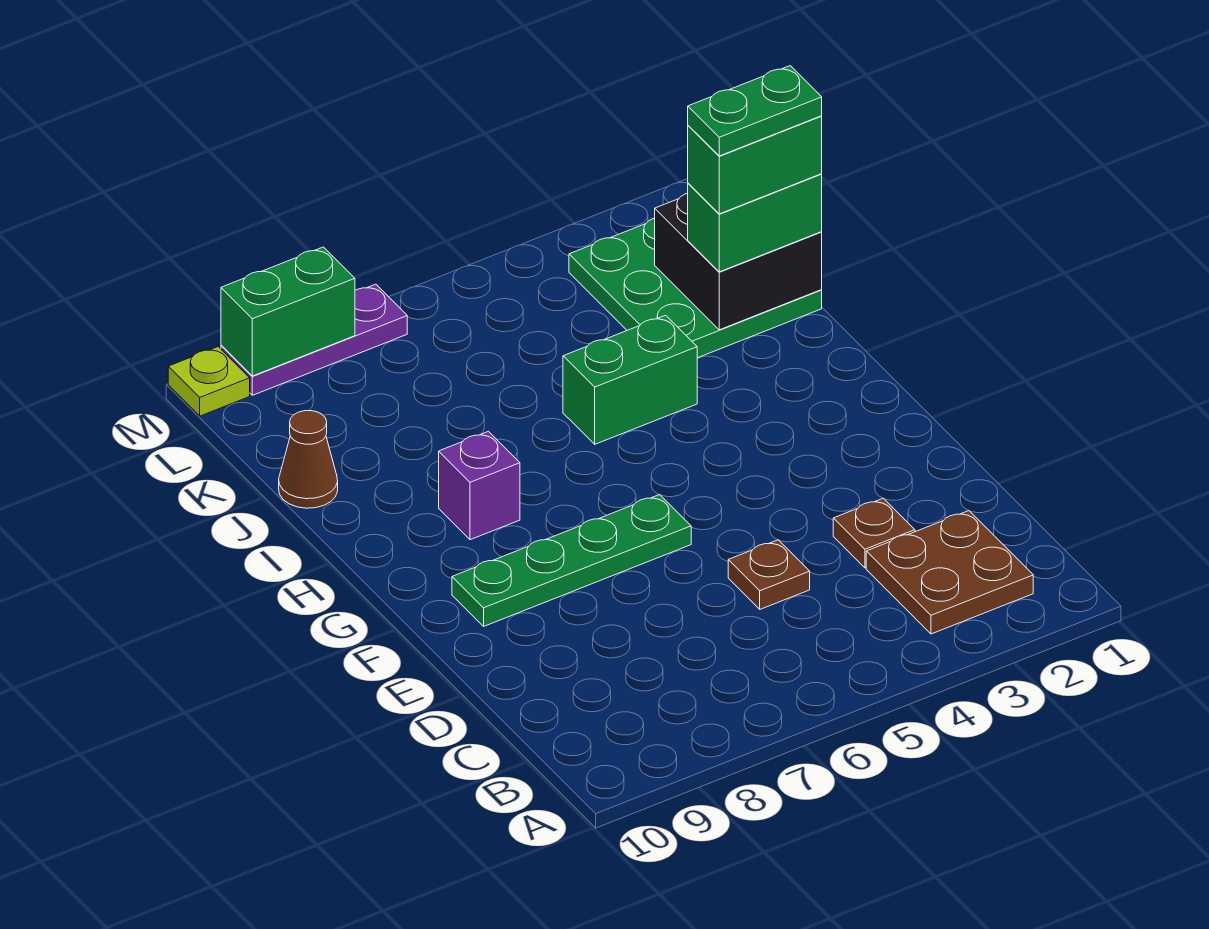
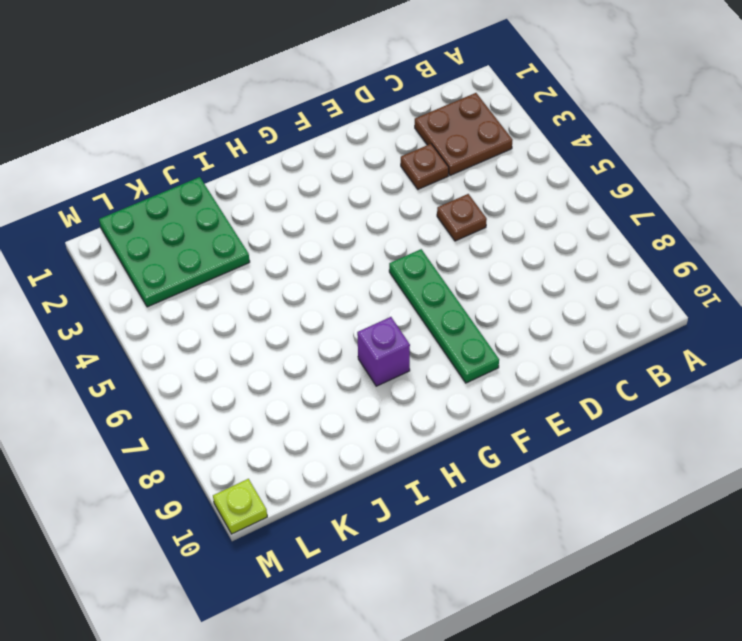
none -> green brick I4:I5 level 1
none -> brown cone J10 level 1
none -> purple plate M7:M9 level 1

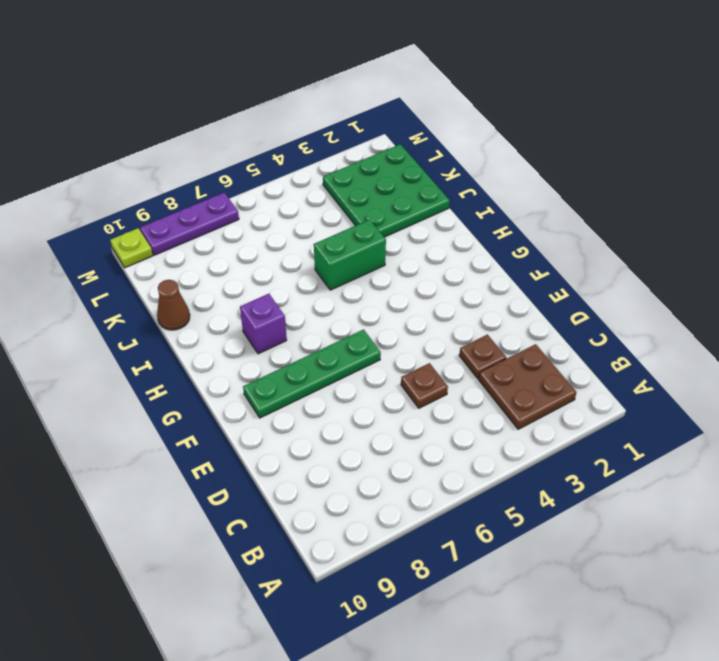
none -> black brick J1:K2 level 2
none -> green brick M8:M9 level 2
none -> green brick J1:J2 level 3

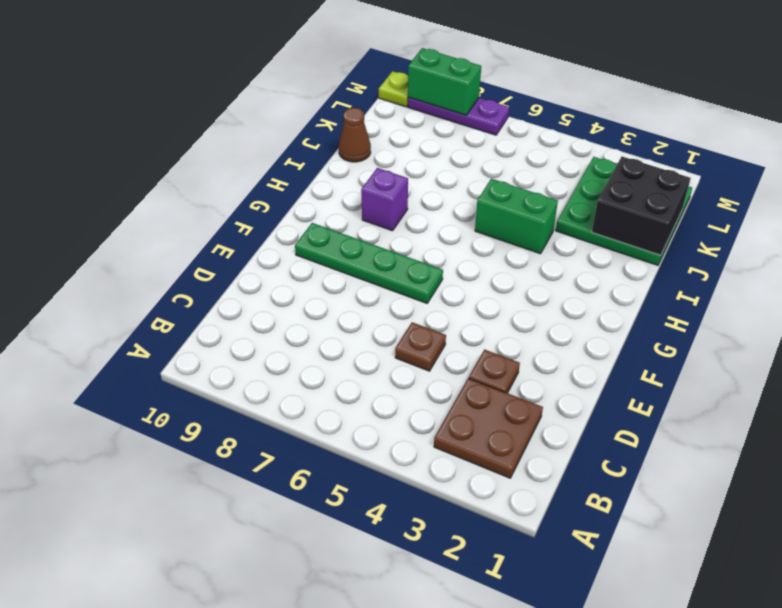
none -> green brick J1:J2 level 3
none -> green brick J1:J2 level 4
none -> green plate J1:J2 level 5

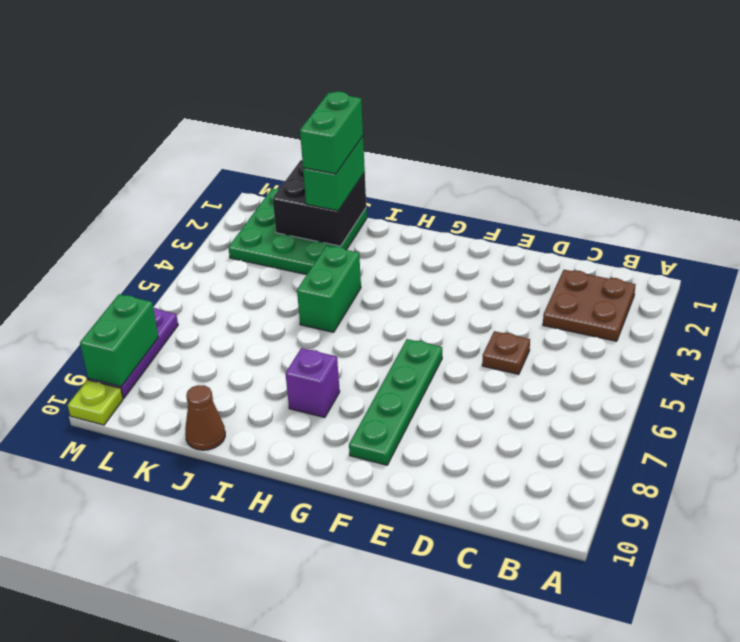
none -> brown plate D3 level 1
none -> green plate J1:J2 level 5

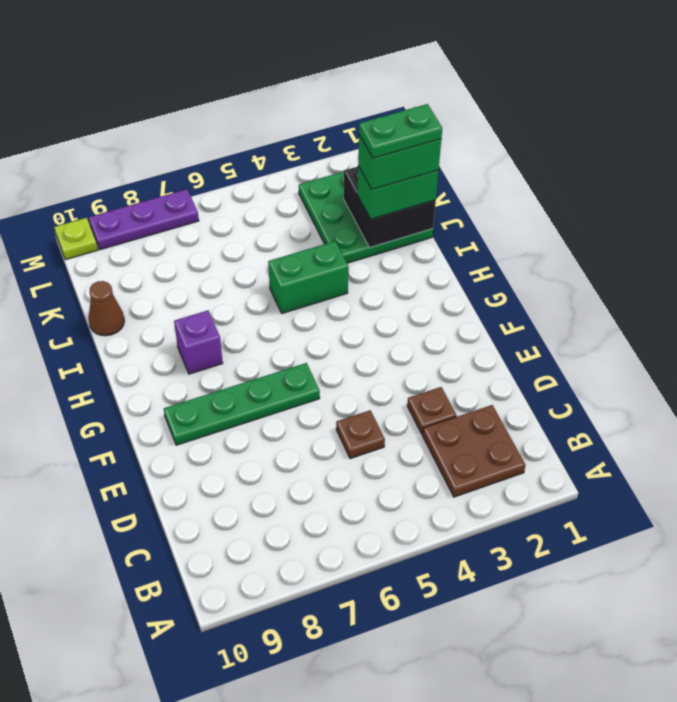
none -> green brick M8:M9 level 2

